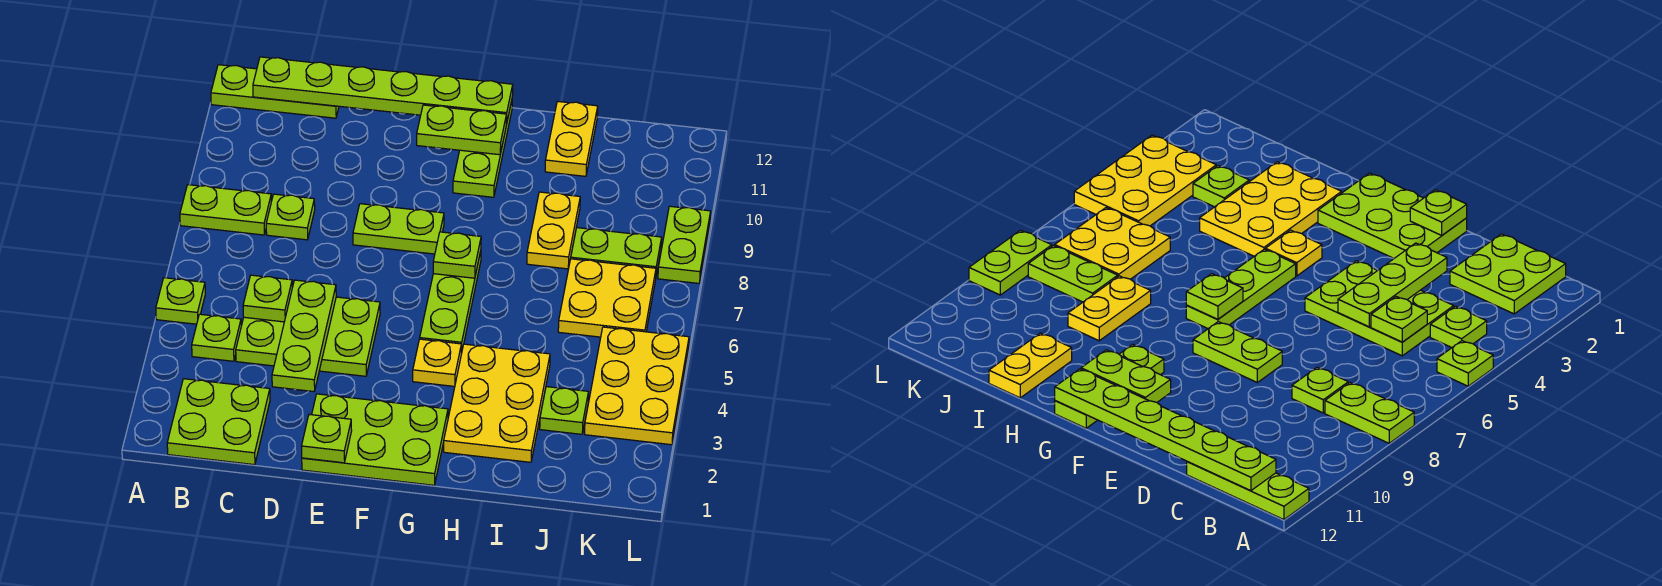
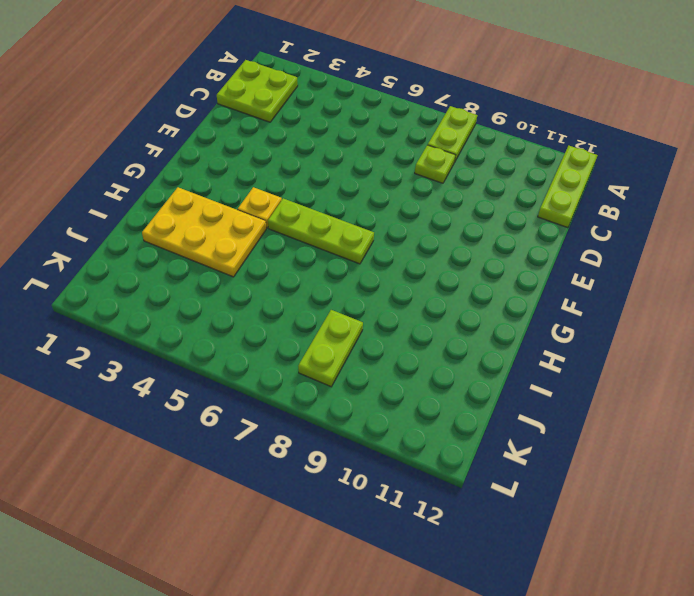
none -> lime plate A5 level 1
none -> lime plate B4 level 1
none -> lime plate C4:E5 level 1

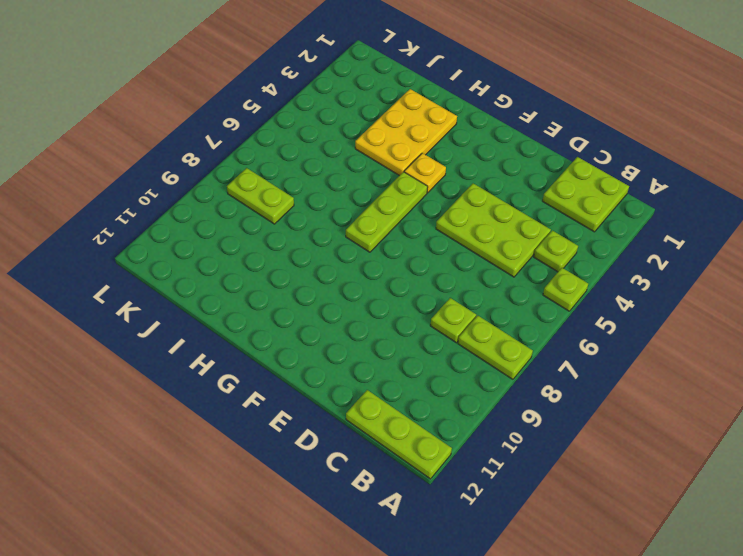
none -> lime plate E1:G2 level 1
none -> lime plate E8:F8 level 1
none -> lime plate G10:G12 level 1

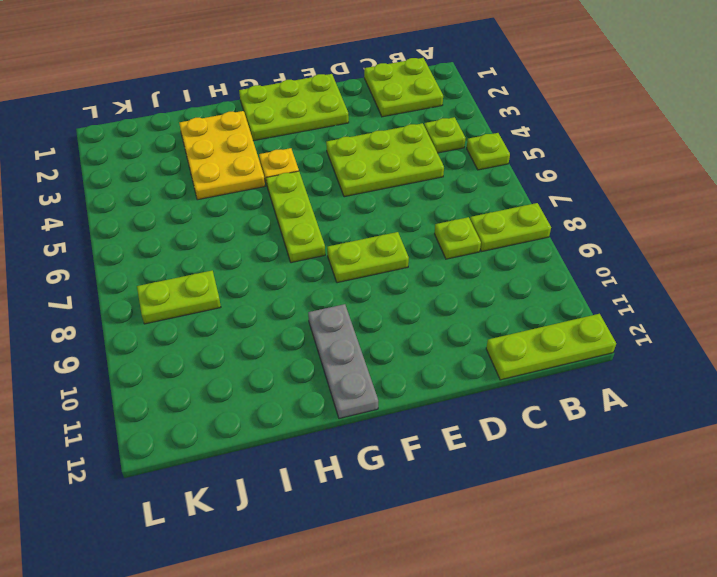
grey plate G10:G12 level 1 -> lime plate G10:G12 level 1
none -> yellow plate I8:I9 level 1
none -> yellow plate I11:I12 level 1
none -> lime plate J3 level 1

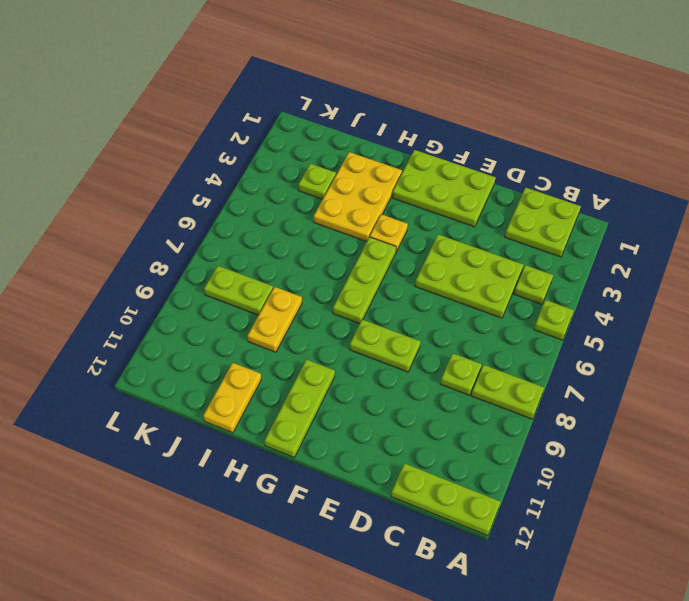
none -> yellow plate J6:K7 level 1
none -> yellow plate K3:L5 level 1
none -> lime plate L8:L9 level 1

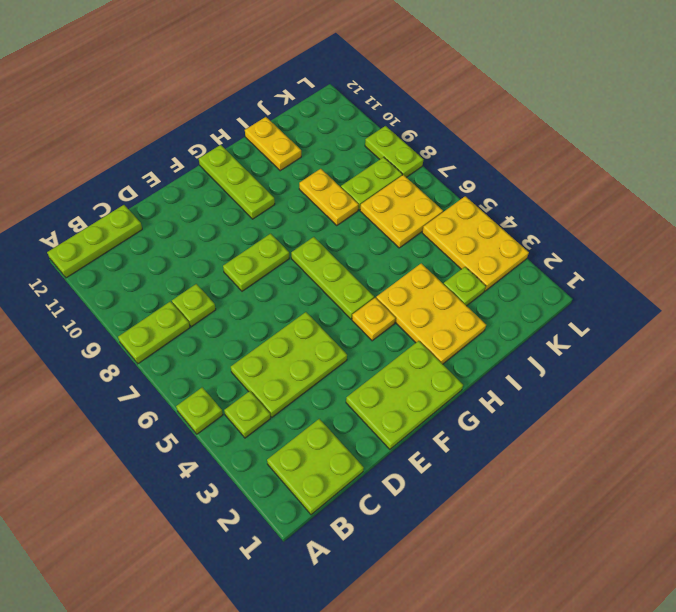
none -> lime plate B12:G12 level 2
none -> lime plate C5 level 2
none -> lime plate D3:D5 level 2

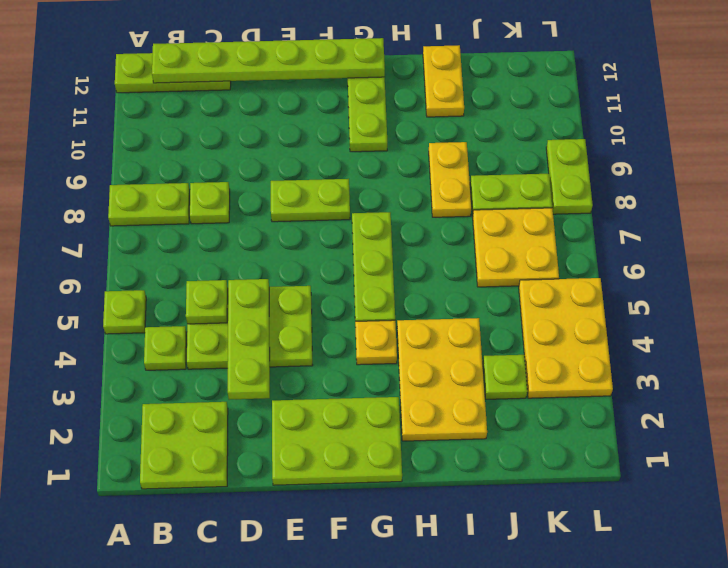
none -> lime plate E1 level 2
none -> lime plate F11:G11 level 2
none -> lime plate G7 level 2

